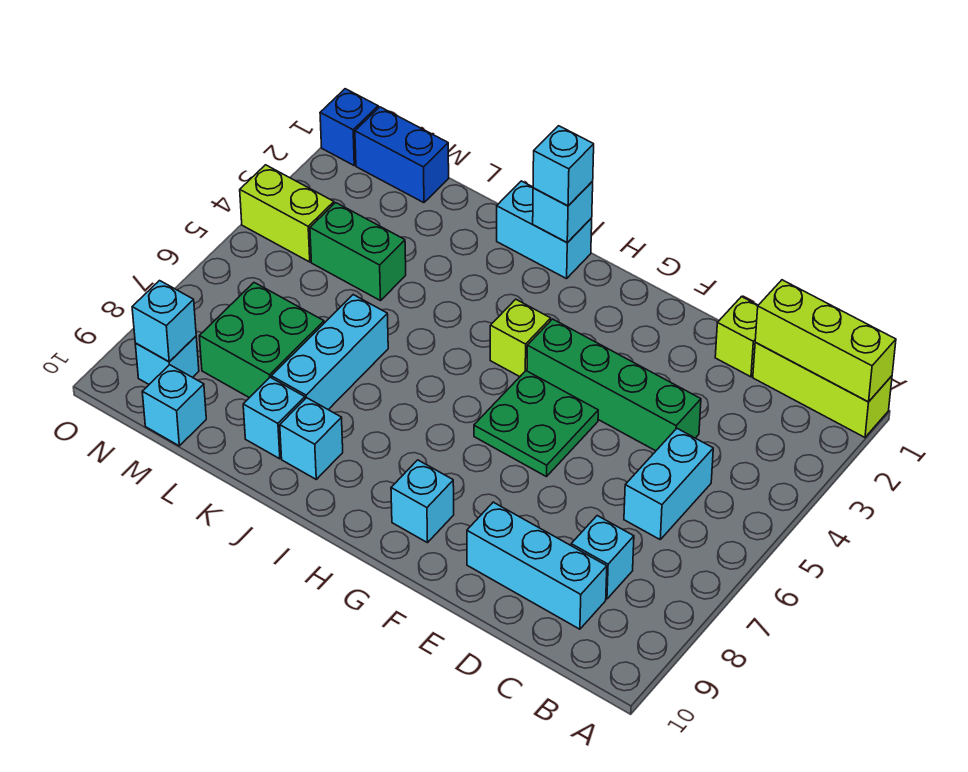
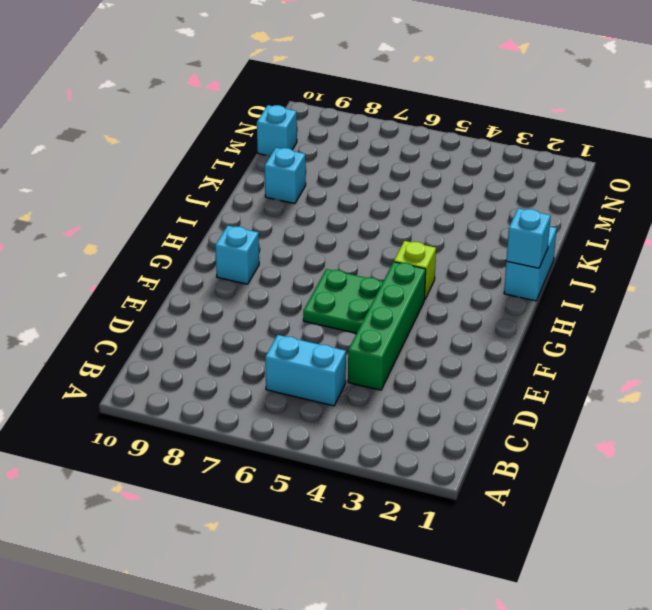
none -> lime brick A1:C1 level 1
none -> cyan brick C8 level 1
none -> cyan brick C9:E9 level 1

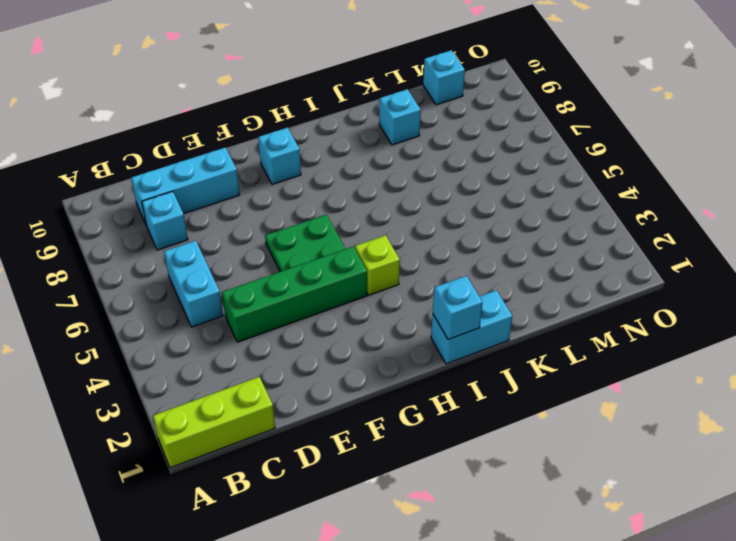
none -> lime brick D1 level 1
none -> cyan brick J9 level 1
none -> cyan brick K6:K8 level 1

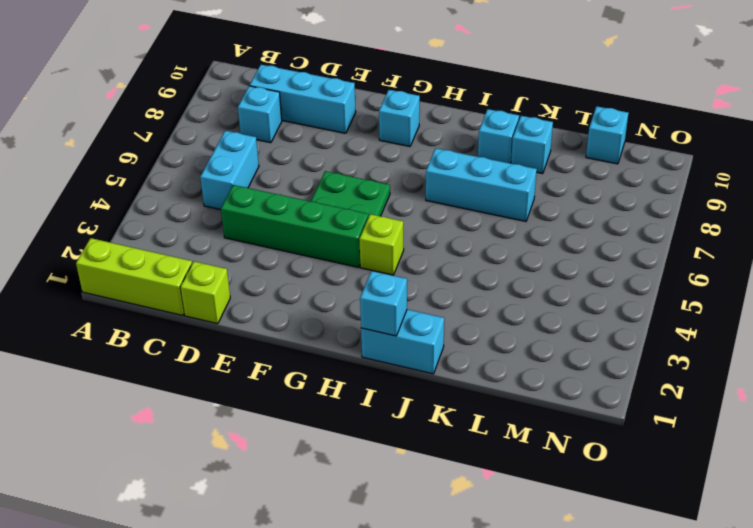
cyan brick I7:K7 level 1 -> cyan brick K6:K8 level 1
none -> green brick L4:M4 level 1
none -> green brick L7:M8 level 1
none -> blue brick M1:N1 level 1

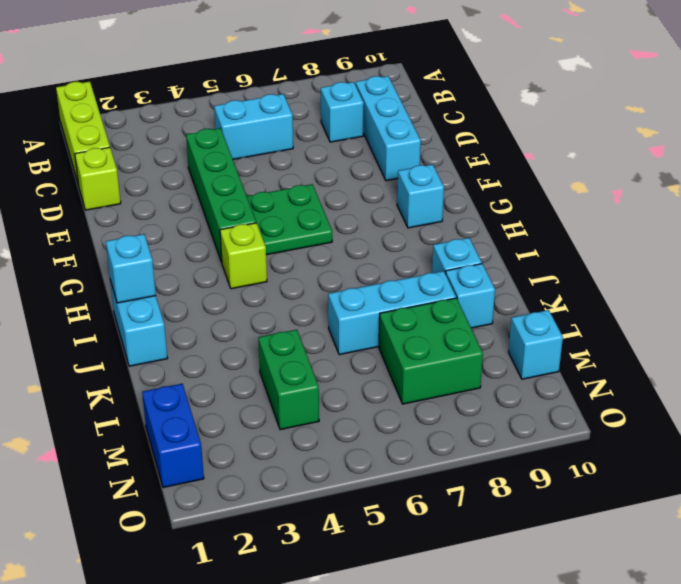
none -> lime brick N4:O4 level 1
none -> cyan brick N9 level 1
none -> blue brick O1 level 1

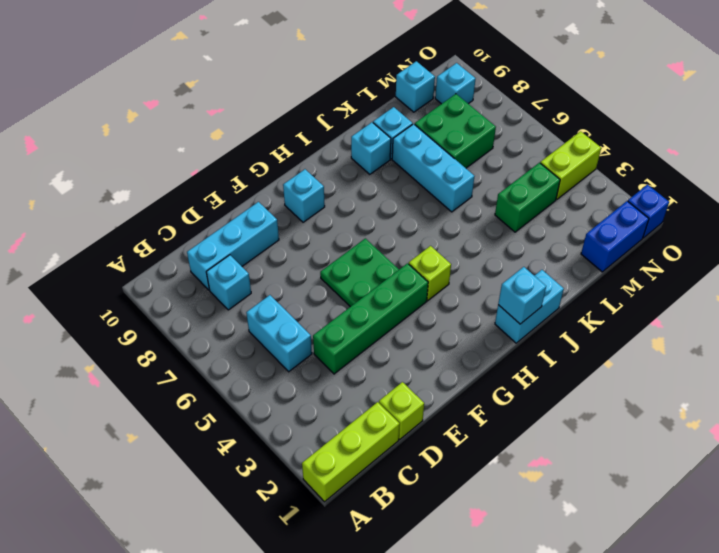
none -> lime brick A1:C1 level 2
none -> cyan brick N9 level 2
none -> cyan brick I1 level 3

